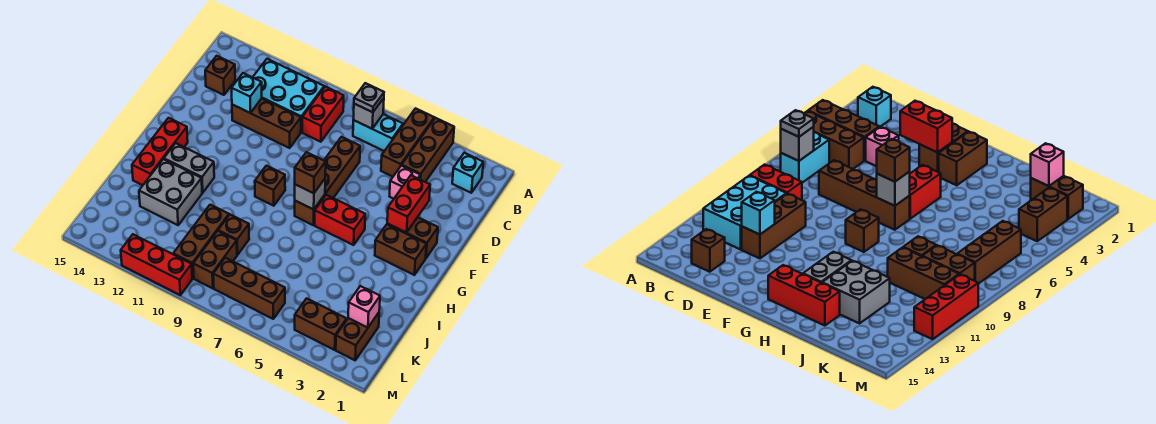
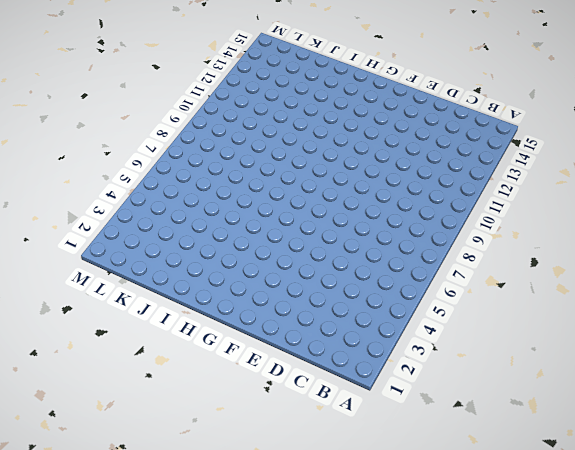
none -> brown brick A4:C4 level 1
none -> brown brick A5:C5 level 1
none -> cyan brick B2 level 1
none -> cyan brick B6:B7 level 1

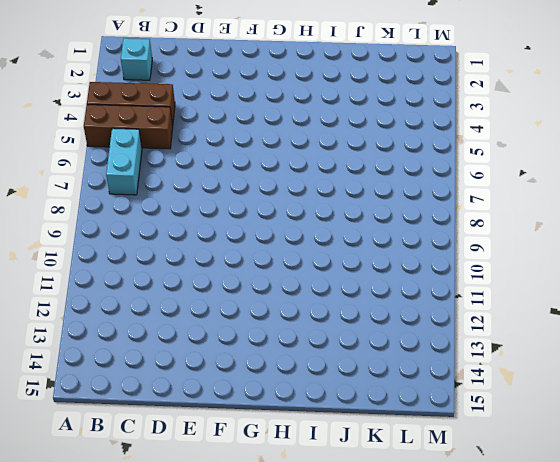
none -> red brick B9:C9 level 1
none -> cyan brick B10:C12 level 1
none -> brown brick C14 level 1
none -> pink brick D4 level 1

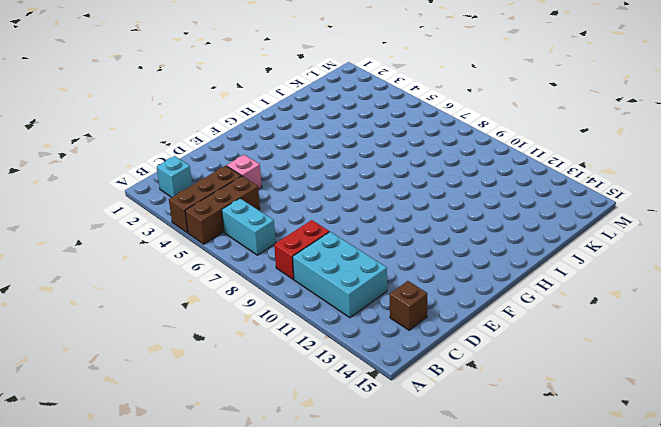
none -> brown brick D7:G7 level 1
none -> brown brick D10:D12 level 1
none -> brown brick F2:F3 level 1
none -> brown brick G2:G3 level 1

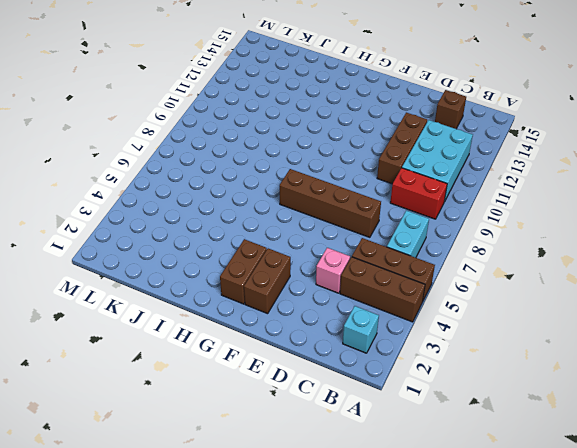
none -> red brick G5:G6 level 1
none -> brown brick G9 level 1
none -> red brick G14:I14 level 1
none -> grey brick H12:H13 level 1

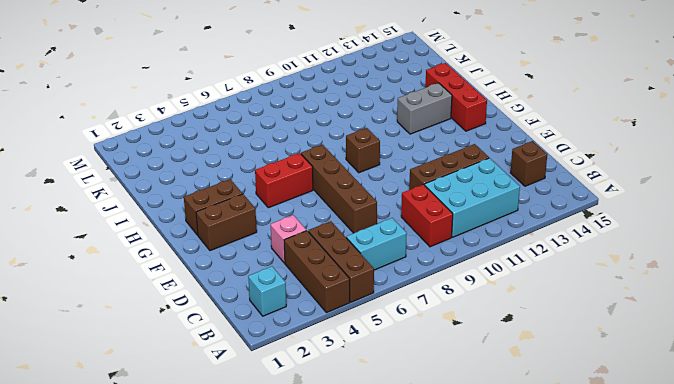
none -> grey brick I12:J13 level 1
none -> brown brick J9 level 1
none -> brown brick J10:L10 level 1
none -> brown brick K2:L2 level 1

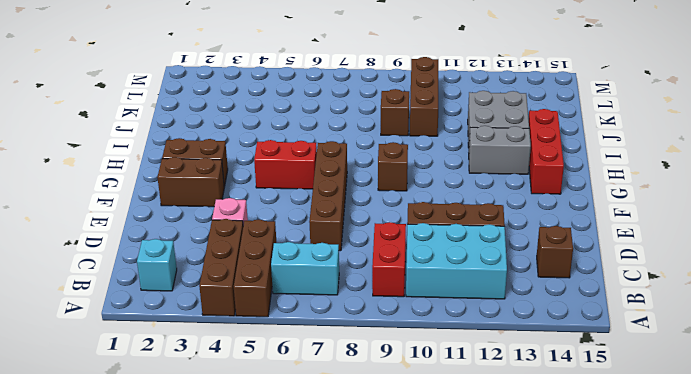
none -> brown brick K2:L2 level 1
none -> brown brick K9:L9 level 1
none -> brown brick L3:L4 level 1
none -> brown brick L6:L8 level 1

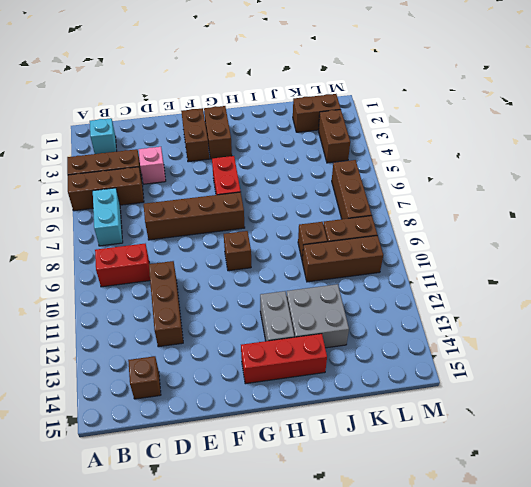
none -> cyan brick B10:C12 level 1
none -> red brick M10:M12 level 1
none -> grey brick B7 level 2
none -> cyan brick D12 level 2

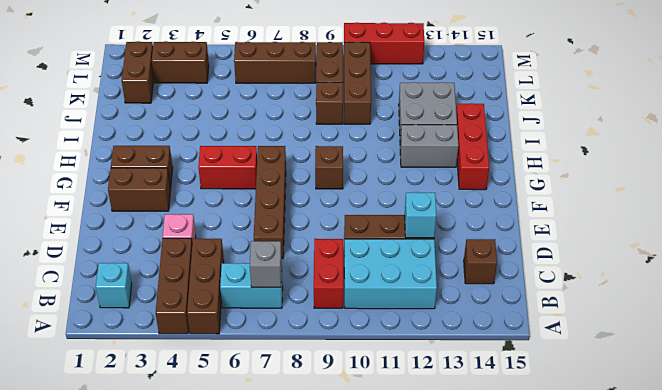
none -> red brick E3:F3 level 2
none -> grey brick G7 level 2
none -> pink brick K2 level 2
none -> grey plate B7 level 3

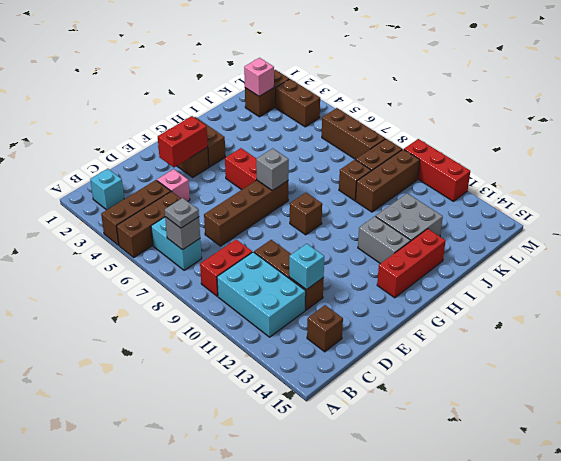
none -> brown brick G7 level 3

